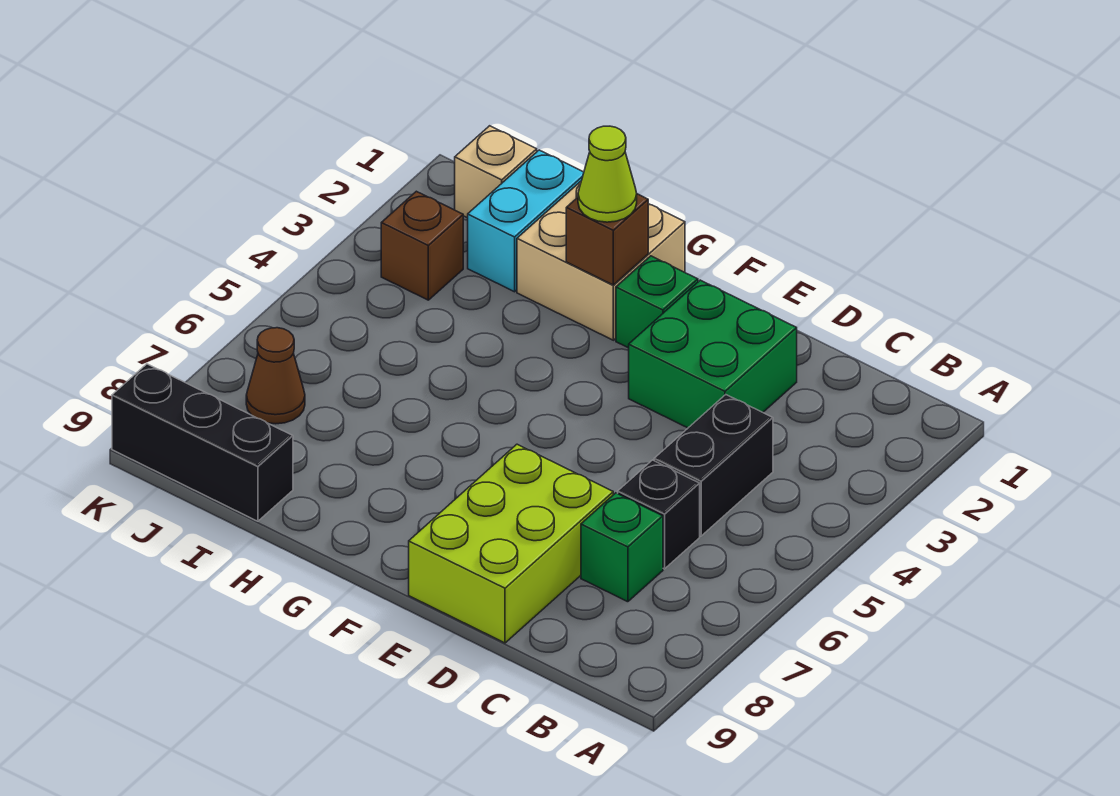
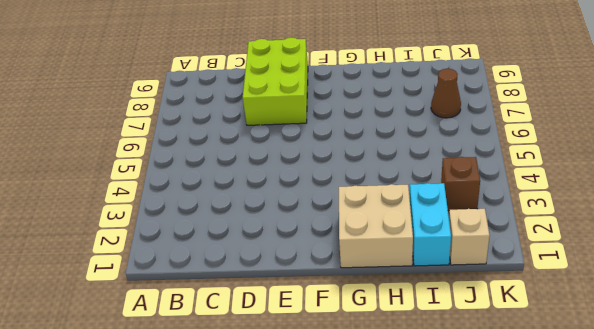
none -> black brick C4:C5 level 1
none -> black brick C6 level 1
none -> green brick C7 level 1

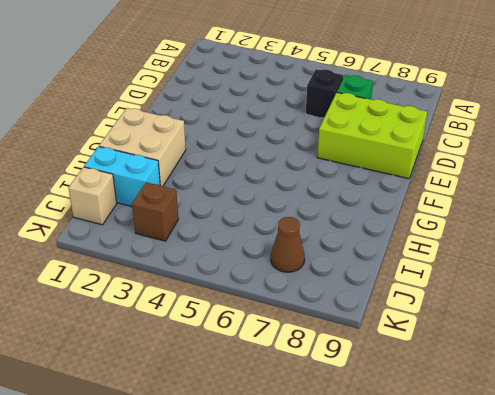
none -> black brick C4:C5 level 1
none -> green brick D2:E3 level 1
none -> green brick F2 level 1

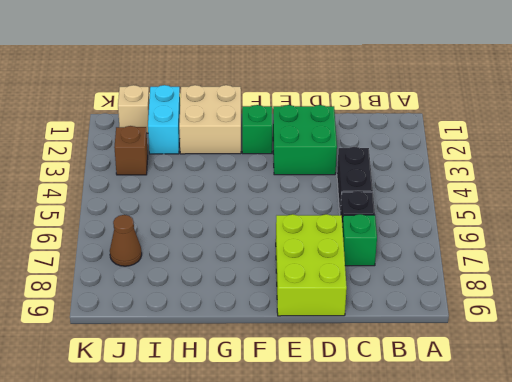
none -> black brick I9:K9 level 1
none -> brown brick G2 level 2
none -> lime cone G2 level 3

